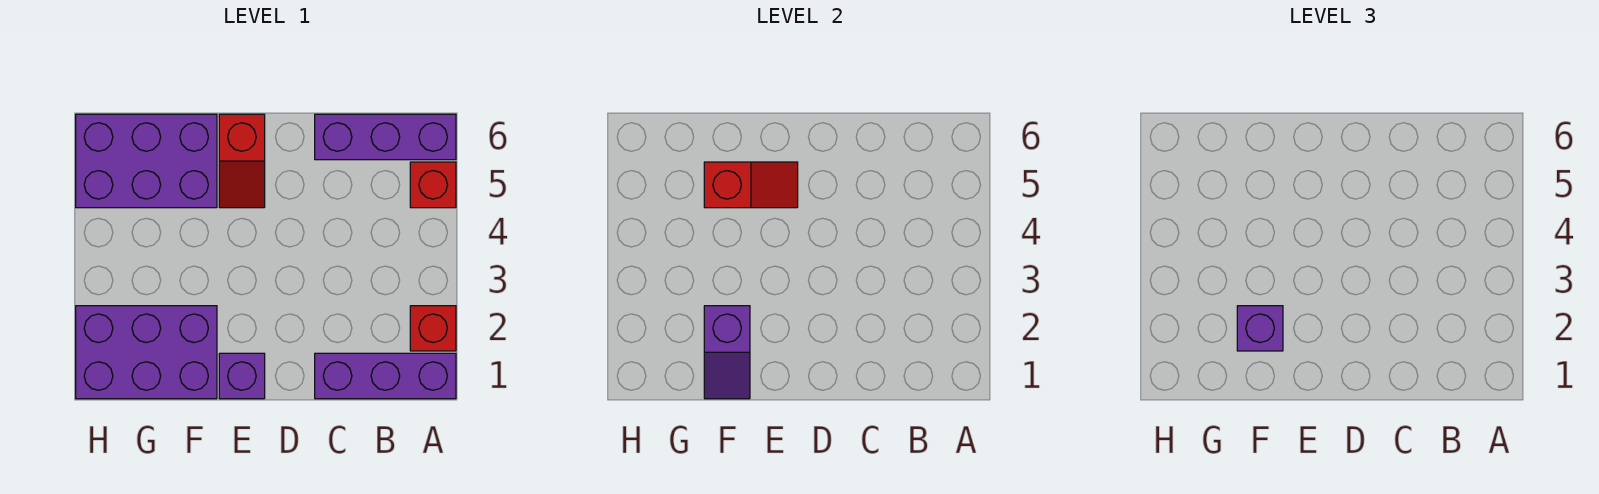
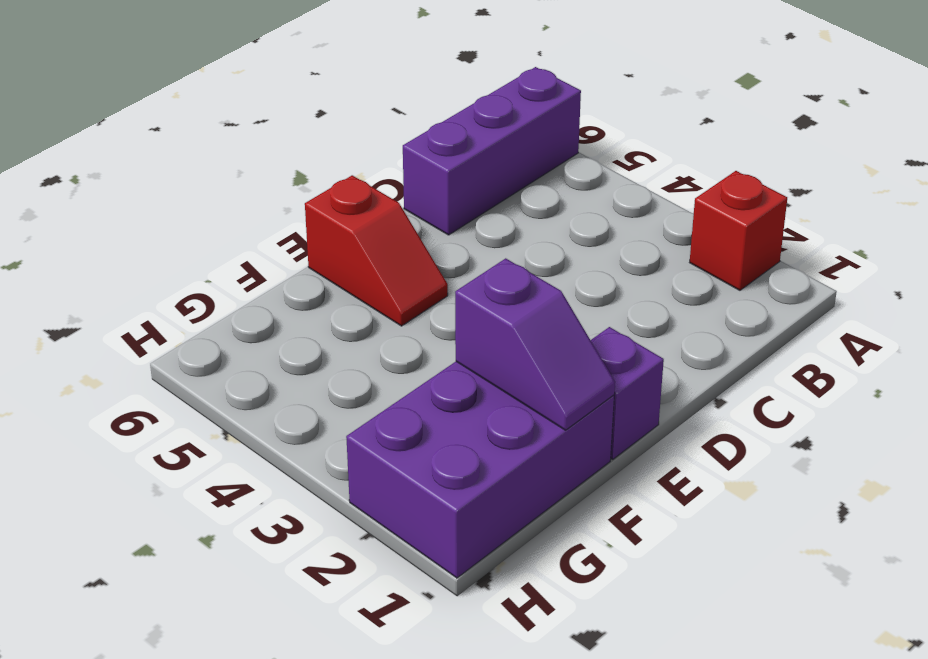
none -> purple brick A1:C1 level 1
none -> red brick A5 level 1

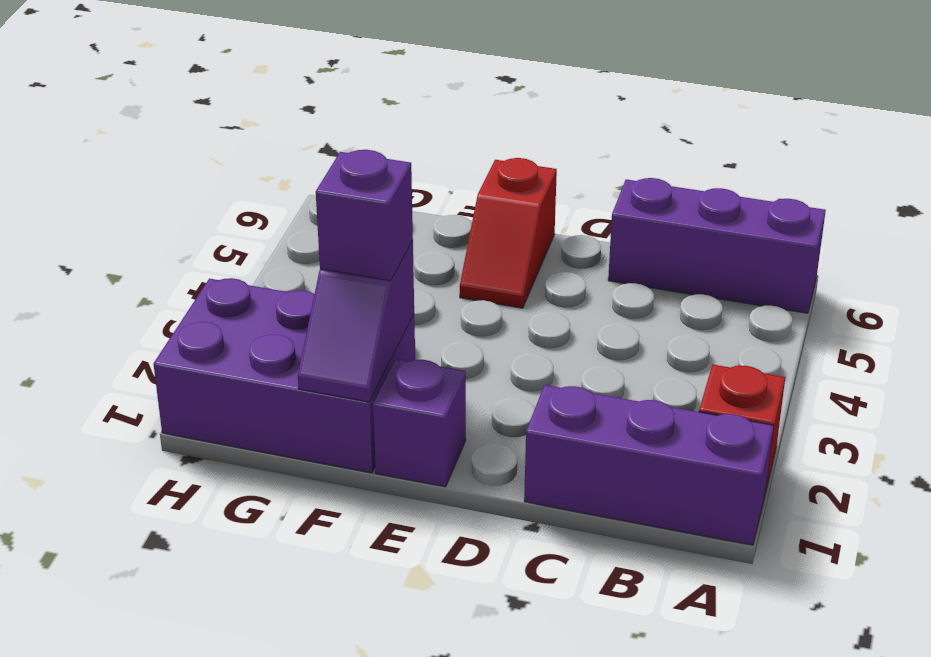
none -> red brick A5 level 1
none -> purple brick F5:H6 level 1

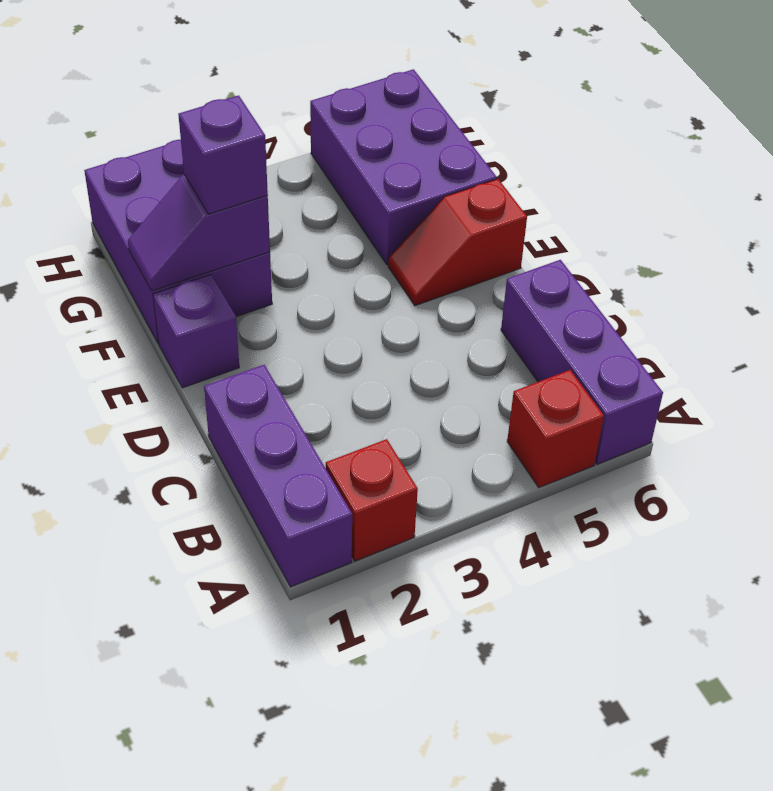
none -> red slope E5:F5 level 2 top F

